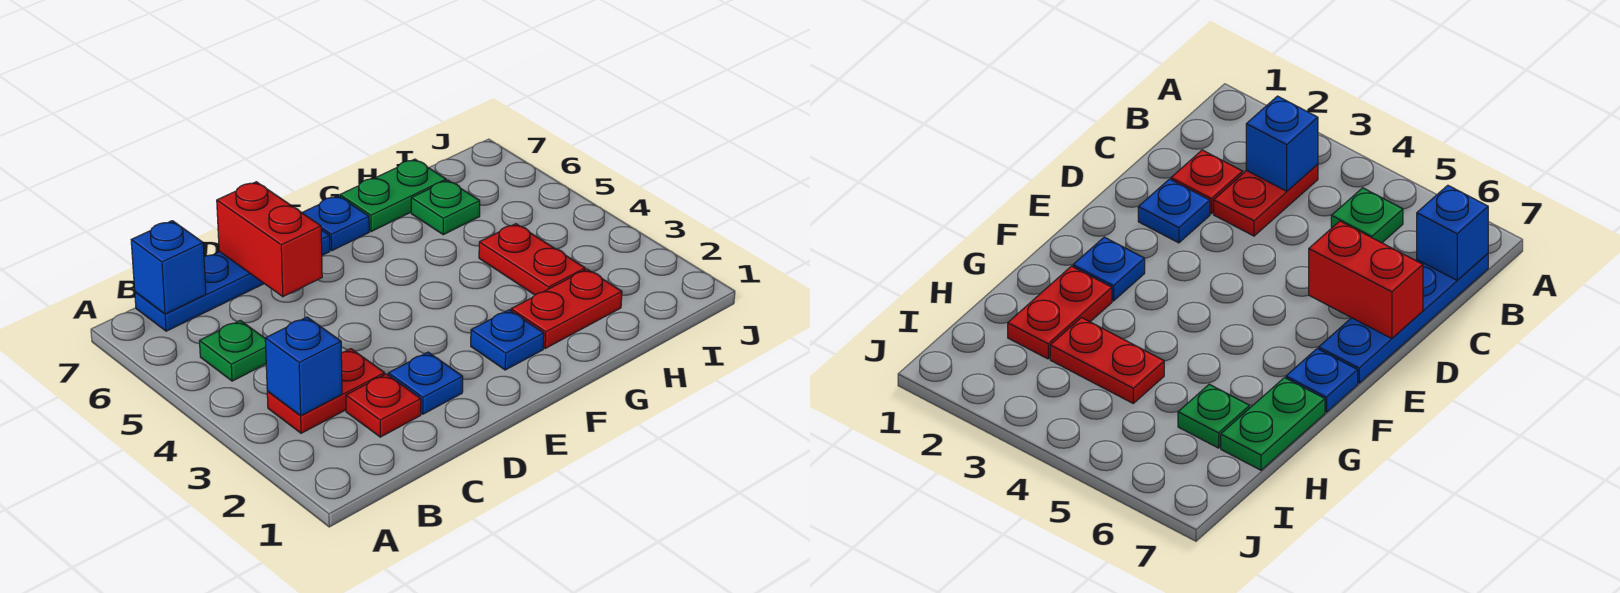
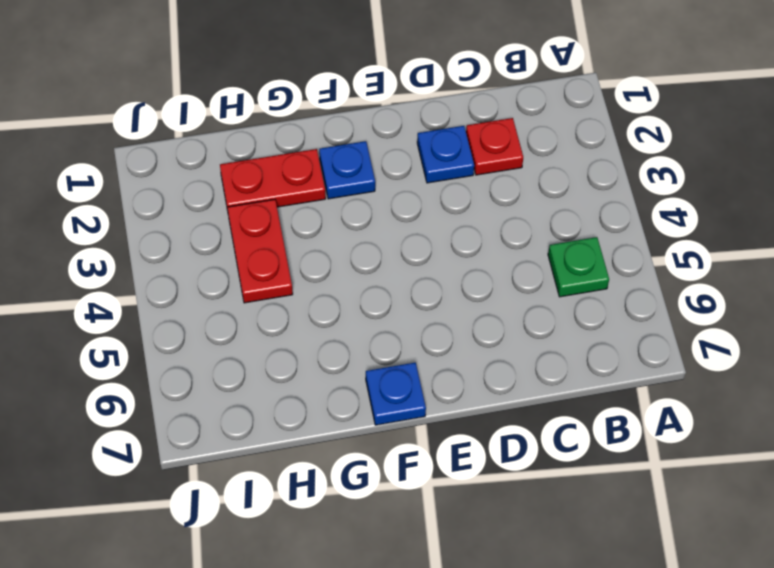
none -> red plate B3:C3 level 1
none -> blue plate B7:E7 level 1
none -> green plate G7:H7 level 1

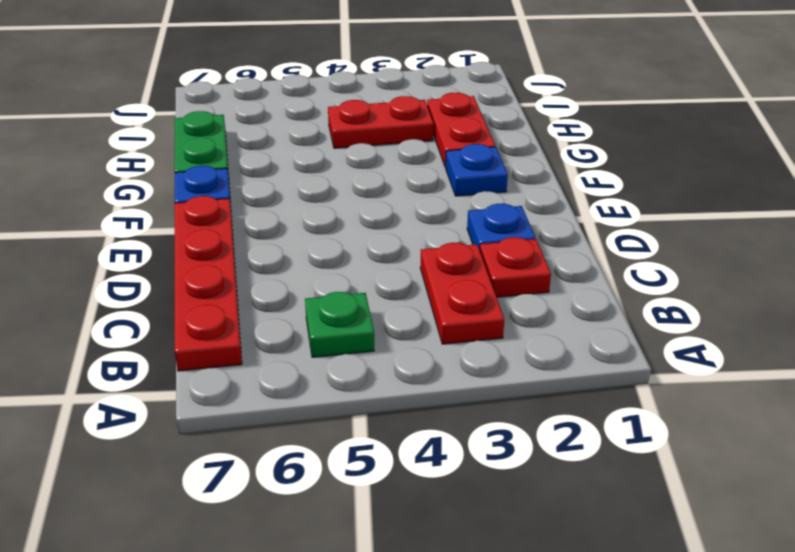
red plate B7:E7 level 1 -> blue plate B7:E7 level 1
none -> green plate H6 level 1
none -> blue brick B3 level 2
none -> blue brick B7 level 2

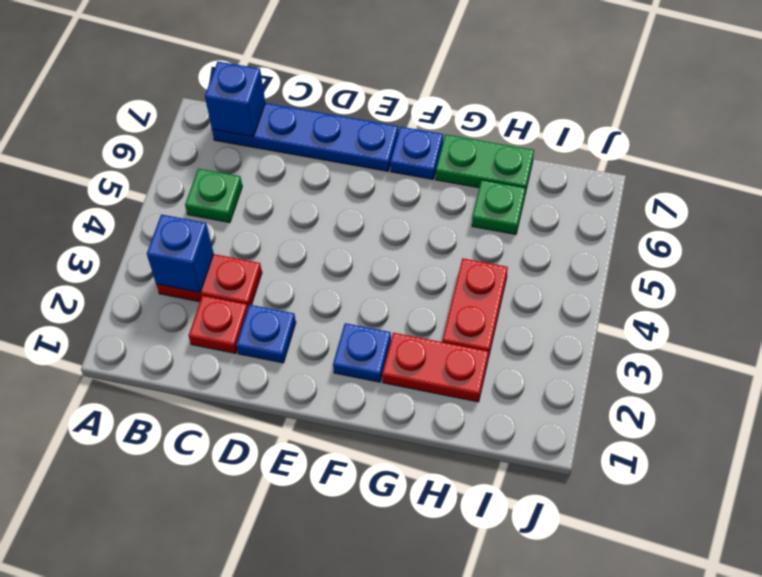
none -> red brick D6:D7 level 2

